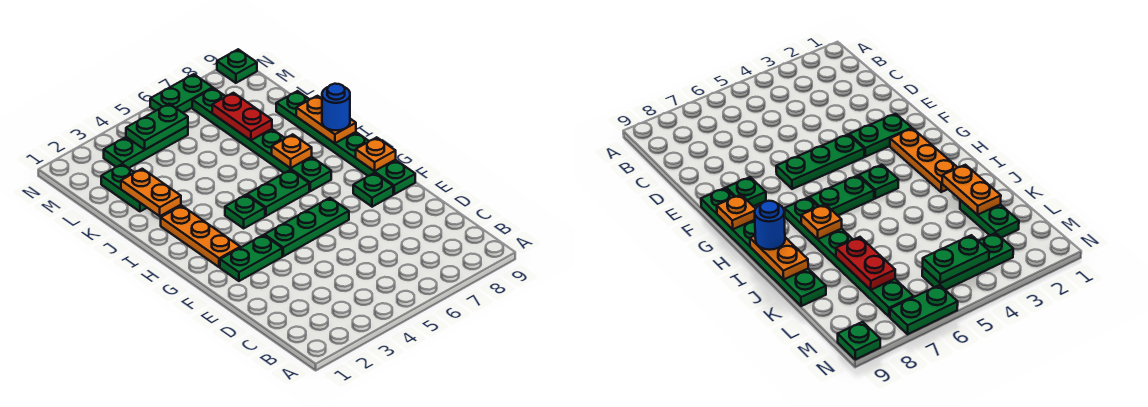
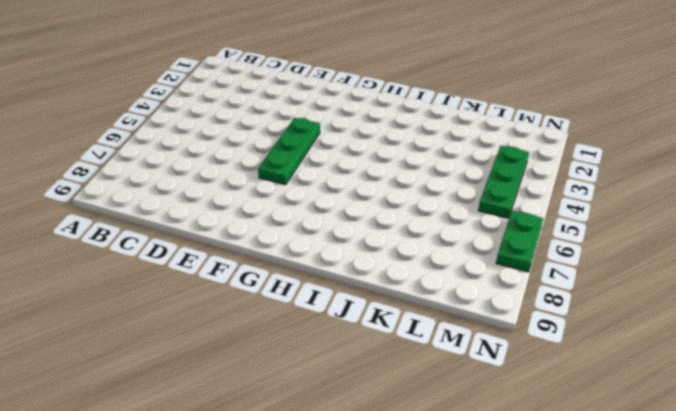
none -> green plate F2:F3 level 1
none -> green plate F8 level 1
none -> green plate F9:K9 level 1

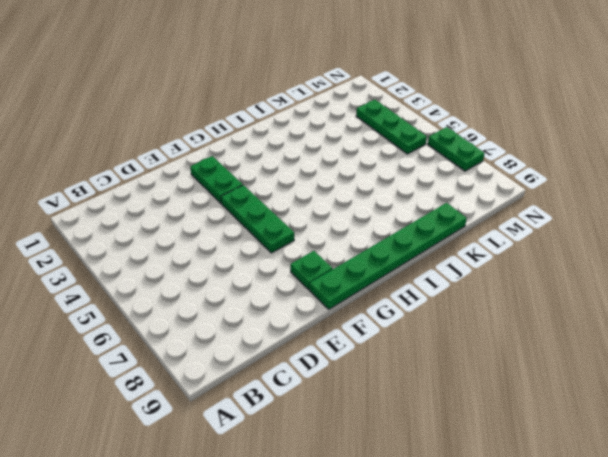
none -> orange plate G2:I2 level 1
none -> green plate H4 level 1
none -> green plate H5:H6 level 1

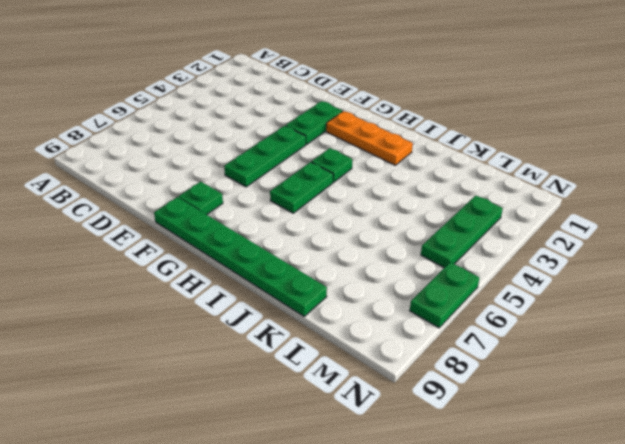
none -> green plate H7:M7 level 1
none -> green plate K2:L2 level 1
none -> green plate N9 level 1

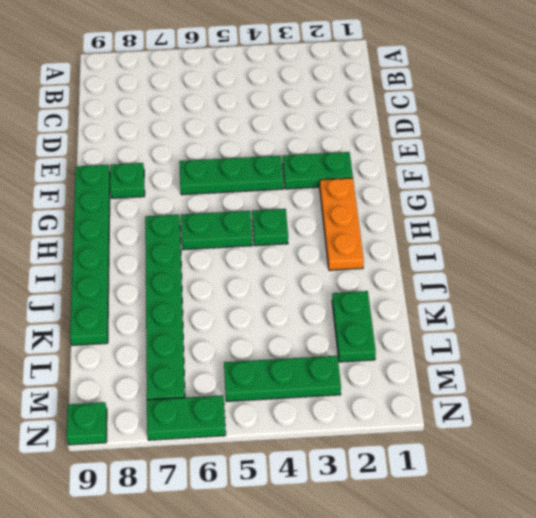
none -> orange plate G9 level 2
none -> orange plate I7 level 2
none -> orange plate I9:J9 level 2

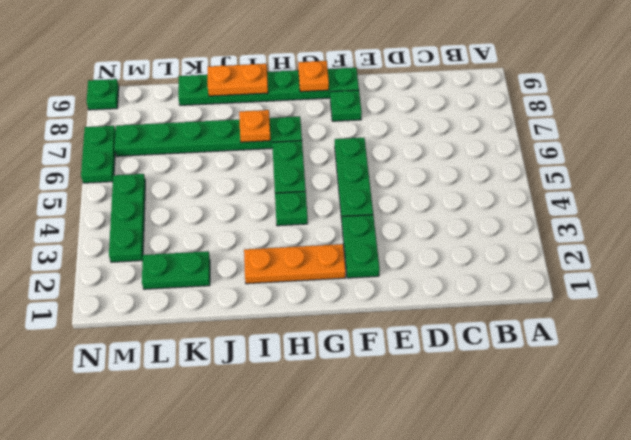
none -> orange plate J2:K2 level 2
none -> red plate K7:L7 level 2
none -> green plate M4:M5 level 2

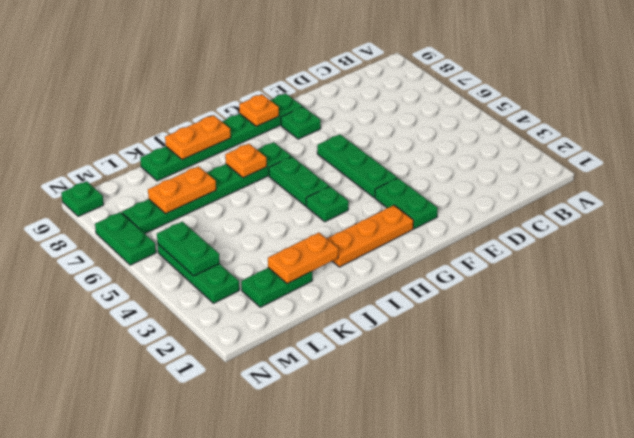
orange plate K7:L7 level 2 -> red plate K7:L7 level 2
none -> blue round brick I9 level 3

